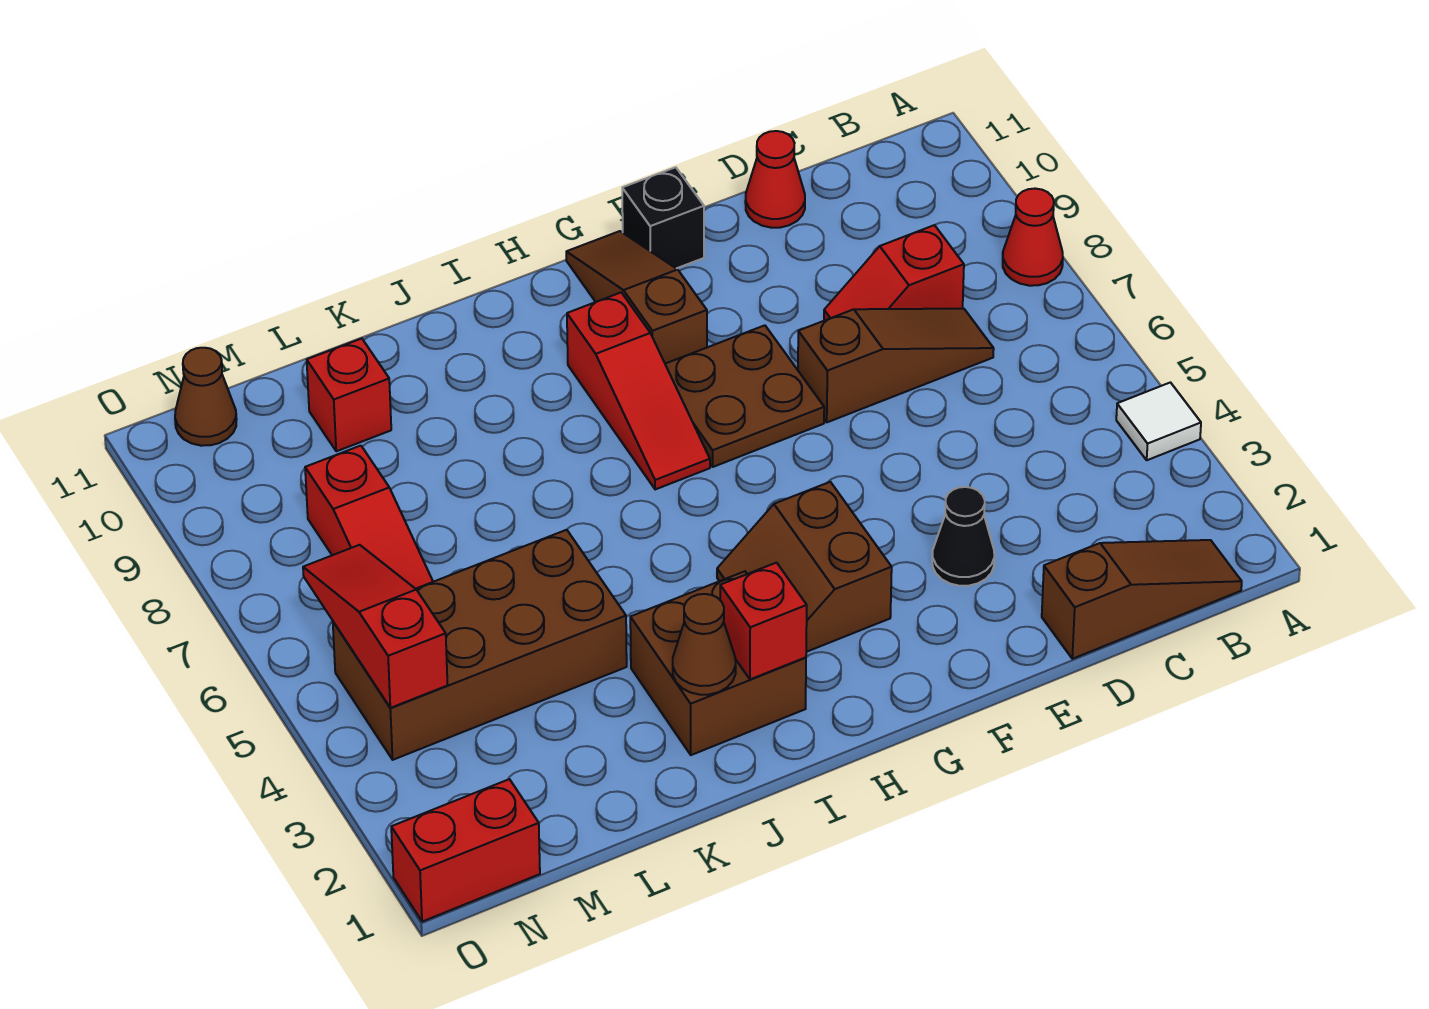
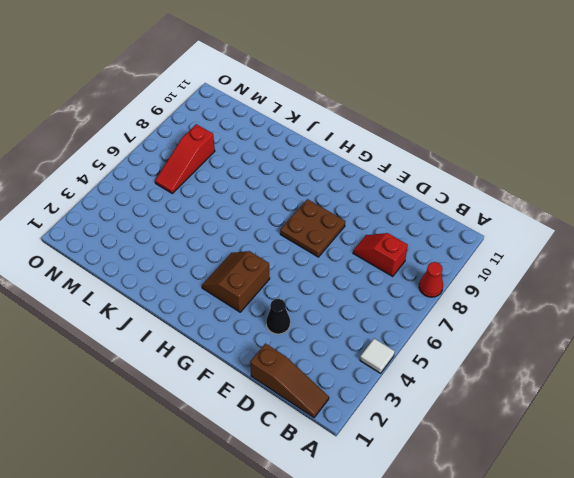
none -> brown slope C7:E7 level 1 top E
none -> red cone D11 level 1
none -> black brick F11 level 1

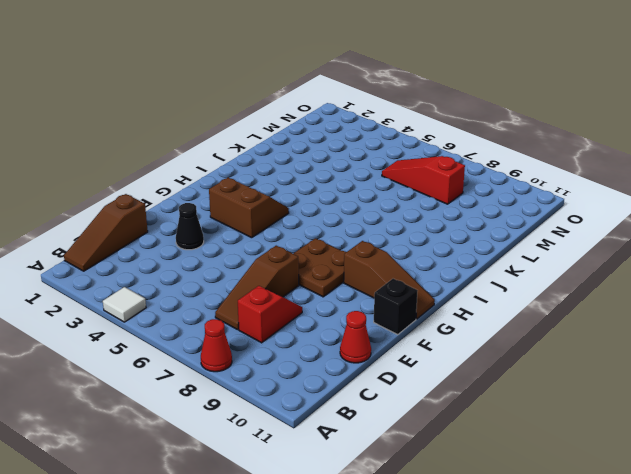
none -> red slope H7:H9 level 1 top 9
none -> brown brick I2:J3 level 1
none -> brown brick K4:N5 level 1

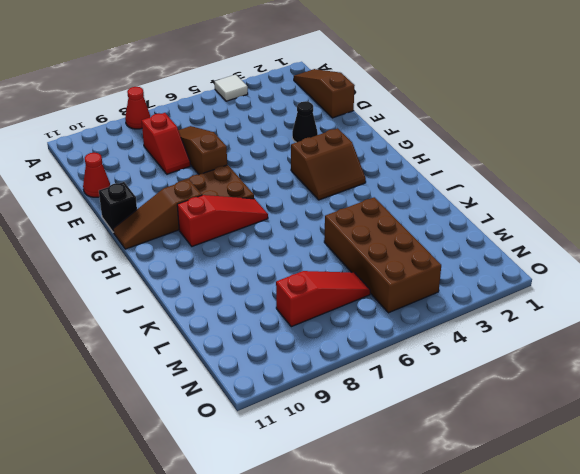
none -> brown brick I2:J3 level 1
none -> red brick L10 level 1
none -> red brick N1:O1 level 1

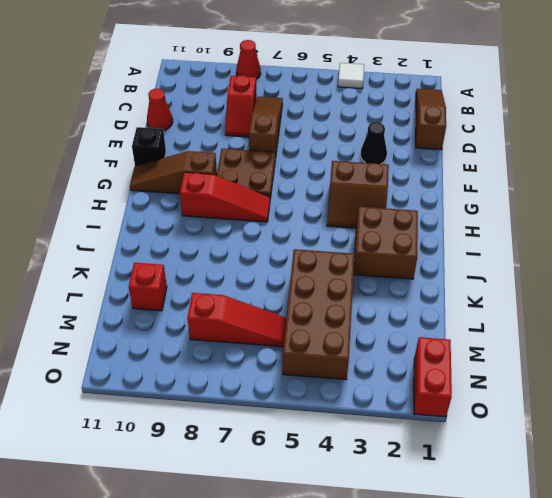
none -> brown cone N11 level 1
none -> red brick I2 level 2
none -> brown cone J2 level 2

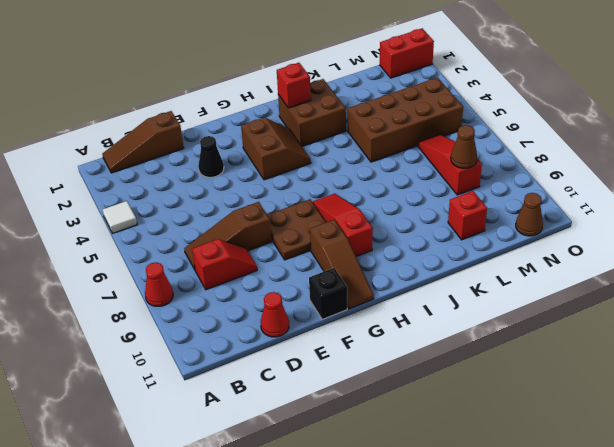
brown cone M8 level 2 -> brown cone J2 level 2
none -> red slope N4:N6 level 2 top 4

